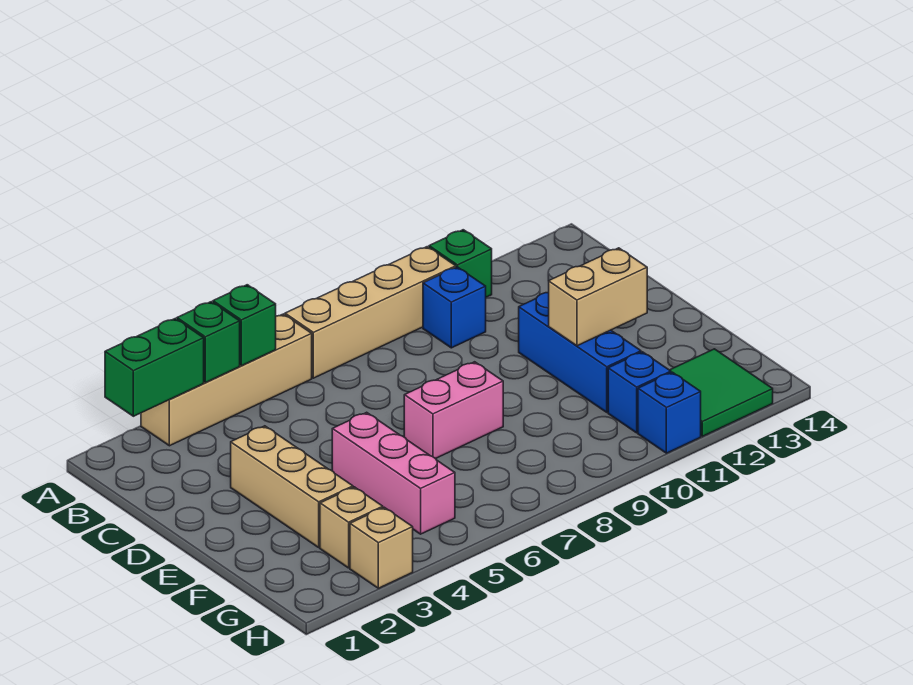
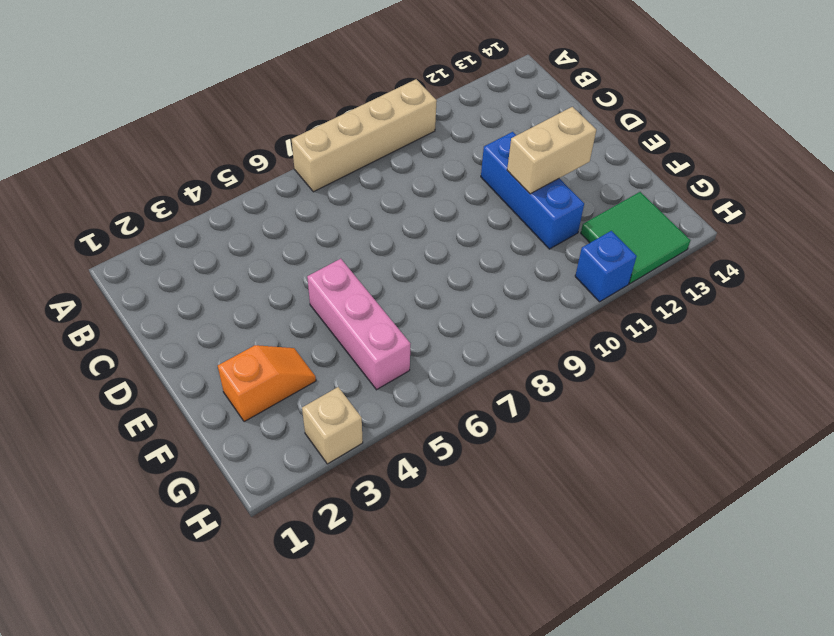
orange slope F2:F3 level 1 top 2 -> tan brick D3:F3 level 1
none -> tan brick A3:A6 level 1
none -> green brick A11 level 1
none -> blue brick B10 level 1

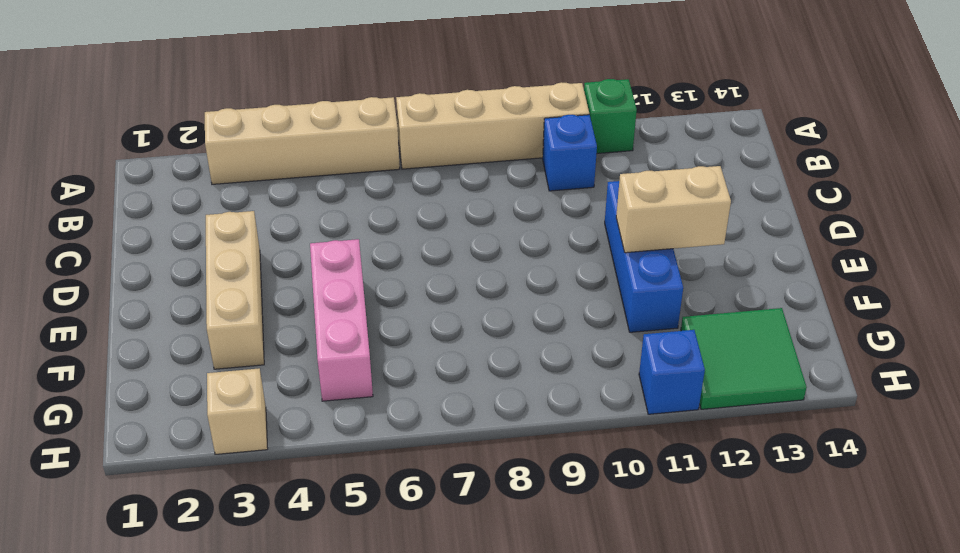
none -> pink brick E7:E8 level 1
none -> tan brick G3 level 1
none -> blue brick G11 level 1

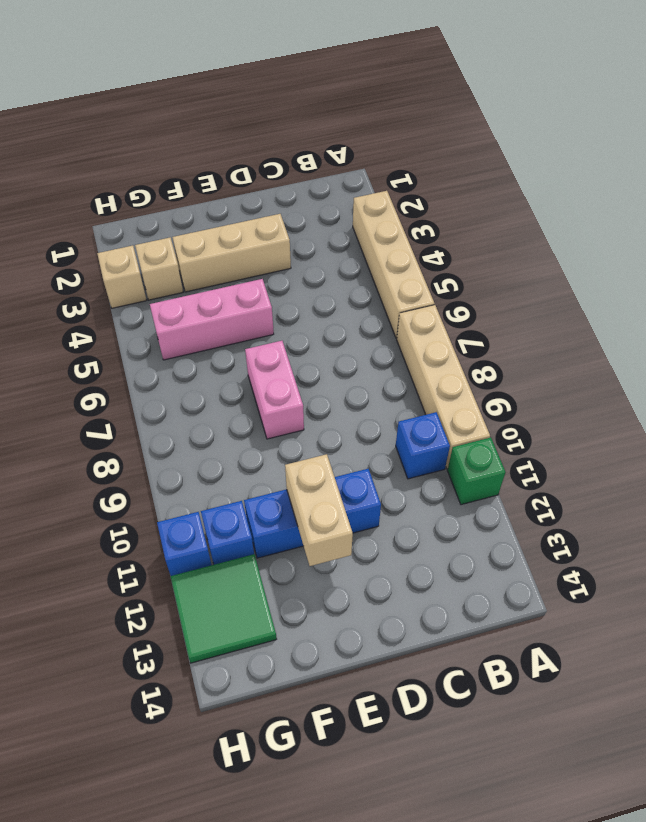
none -> green brick A2:A3 level 2
none -> green brick A4 level 2
none -> green brick A5 level 2

